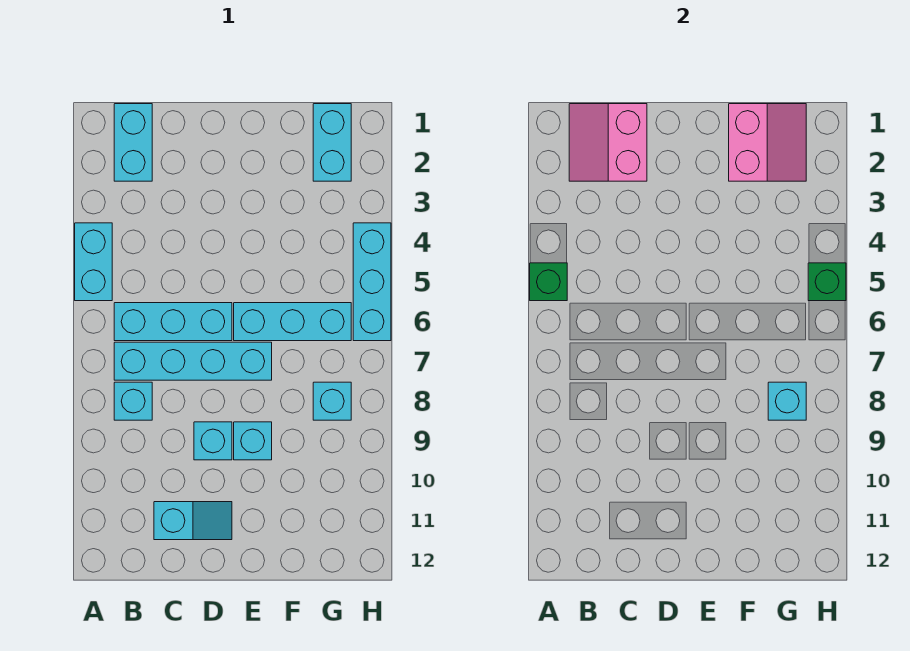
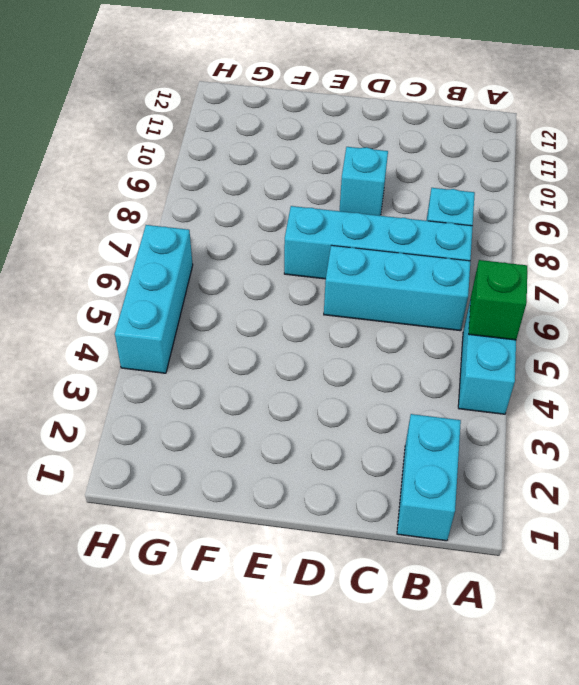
none -> cyan slope C11:D11 level 1 top C
none -> cyan brick E6:G6 level 1
none -> cyan brick E9 level 1

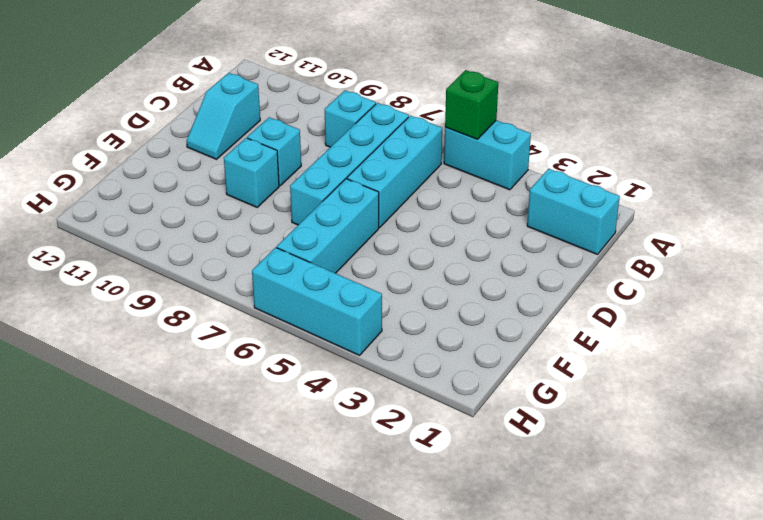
none -> cyan brick G1:G2 level 1
none -> cyan brick G8 level 1
none -> pink slope B1:C2 level 2 top C

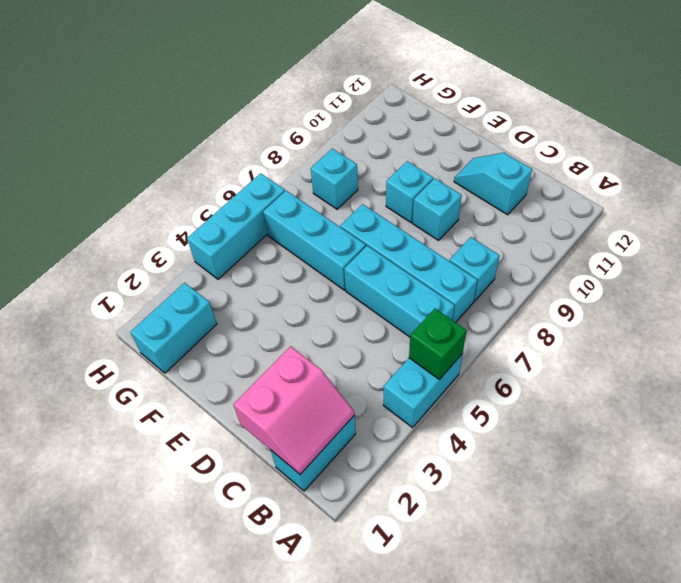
none -> pink slope F1:G2 level 2 top F
none -> cyan brick G8 level 2
none -> green brick H5 level 2

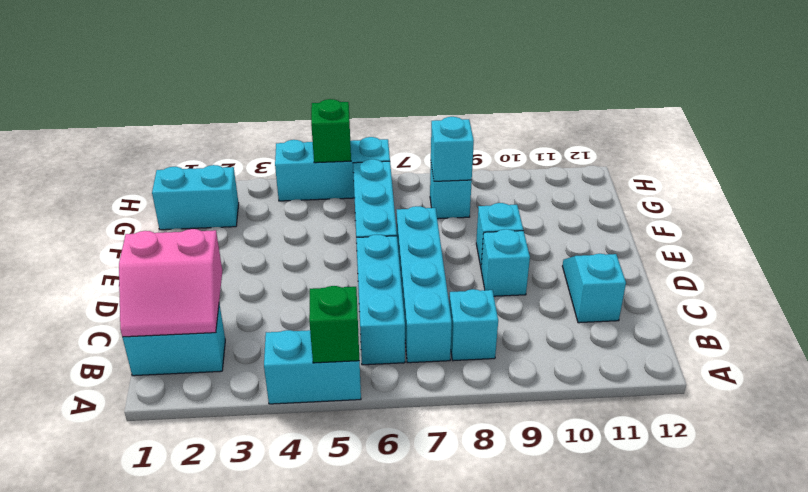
none -> pink slope F1:G2 level 2 top F

